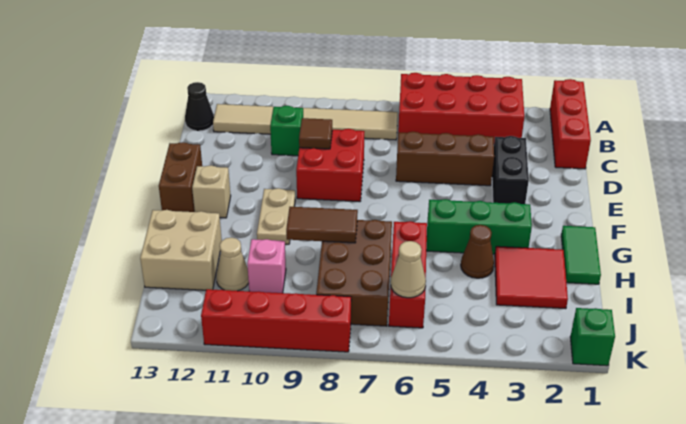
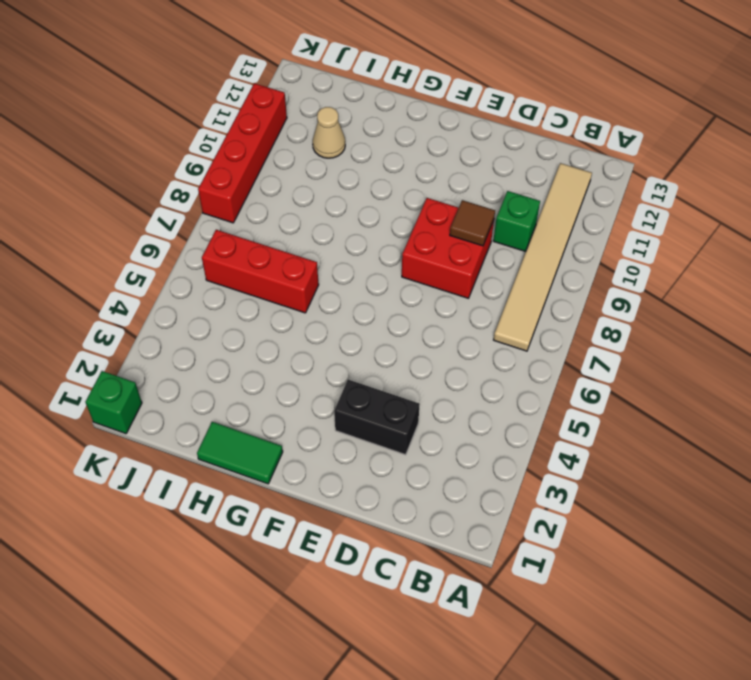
none -> red brick A1:C1 level 1
none -> red brick A3:B6 level 1
none -> black cone B13 level 1

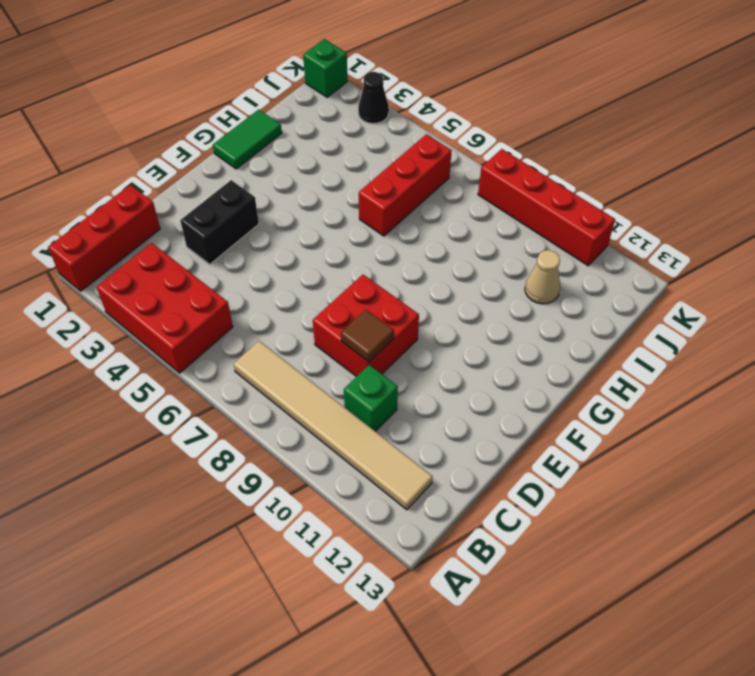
red brick A3:B5 level 1 -> red brick A3:B6 level 1
black cone K3 level 1 -> black cone B13 level 1
none -> brown brick D4:D6 level 1
none -> brown brick E13:F13 level 1
none -> tan plate F10:G10 level 1

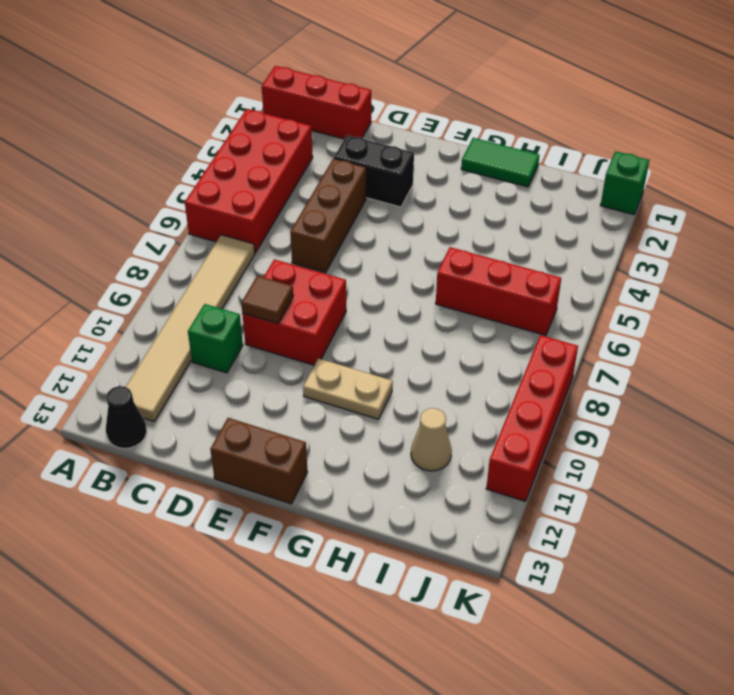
none -> tan brick F12 level 1
none -> green brick G3:G5 level 1
none -> red tile H2:I3 level 1

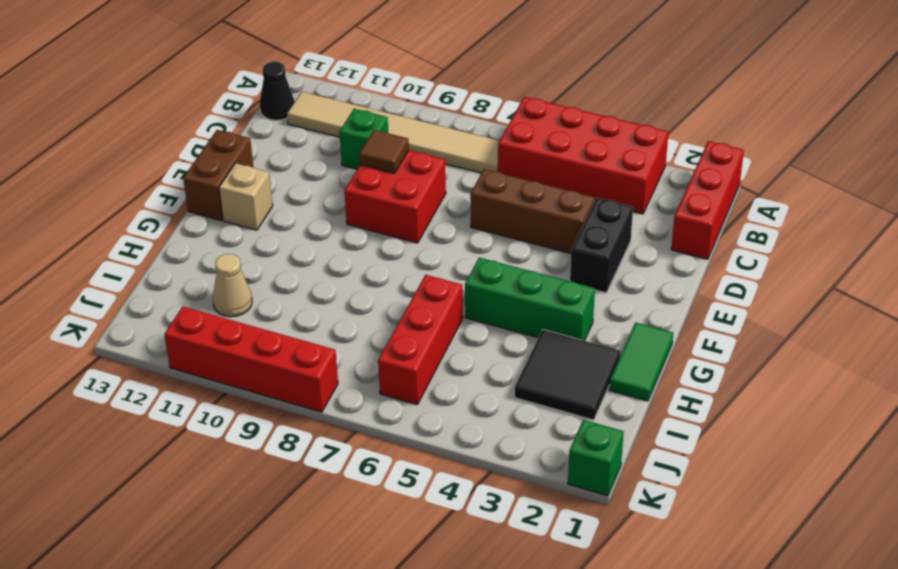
black tile H2:I3 level 1 -> red tile H2:I3 level 1
none -> tan plate F10:G10 level 1
none -> brown cone H4 level 1
none -> brown brick H7:J8 level 1

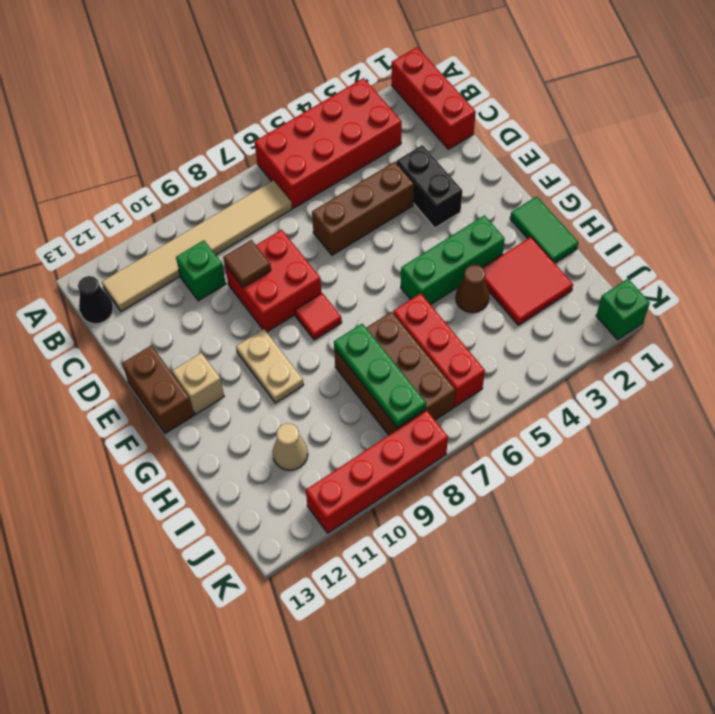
red tile F8 level 1 -> none
green plate H8:J8 level 2 -> brown tile H8:H9 level 2
none -> tan brick H12:I13 level 1
none -> pink brick I10 level 1
none -> tan cone J6 level 2

